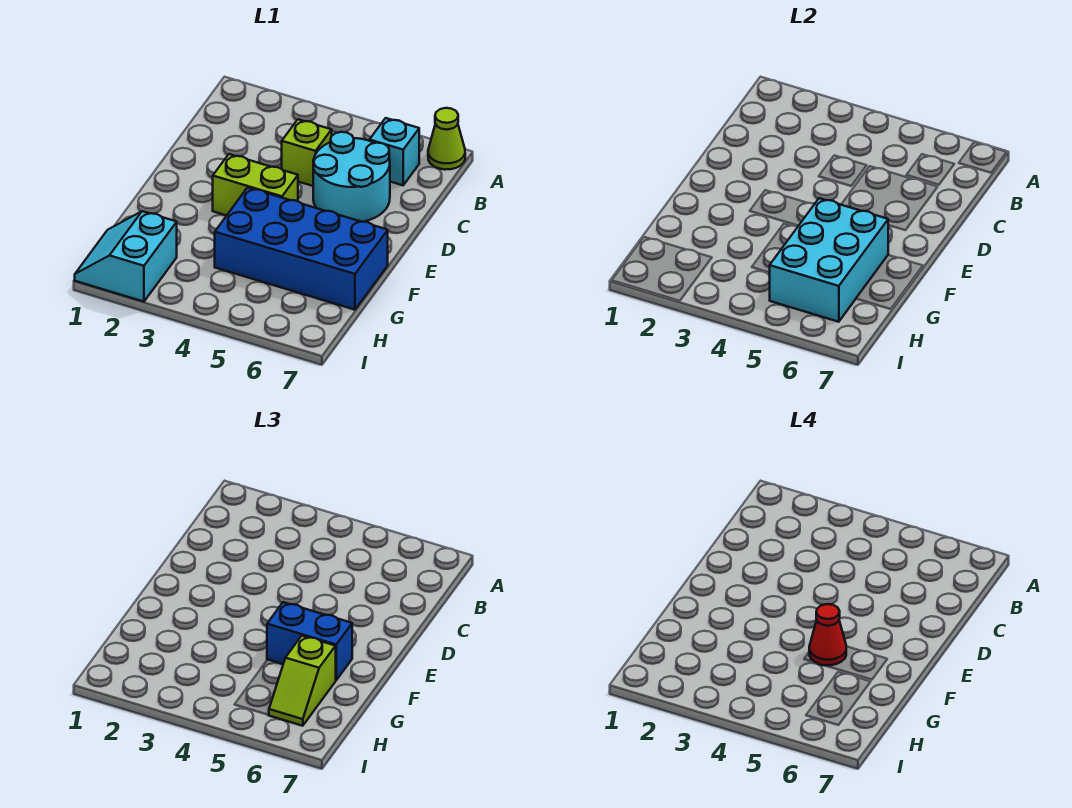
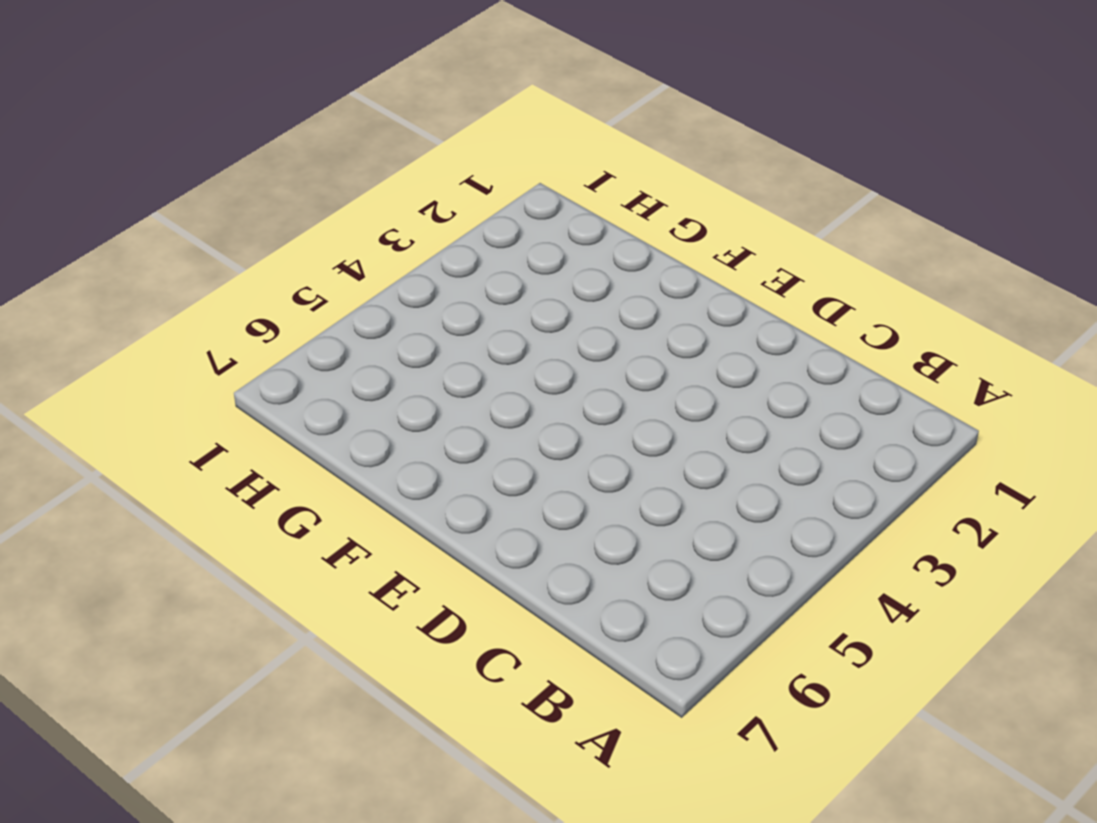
none -> lime cone A7 level 1
none -> cyan brick B6 level 1

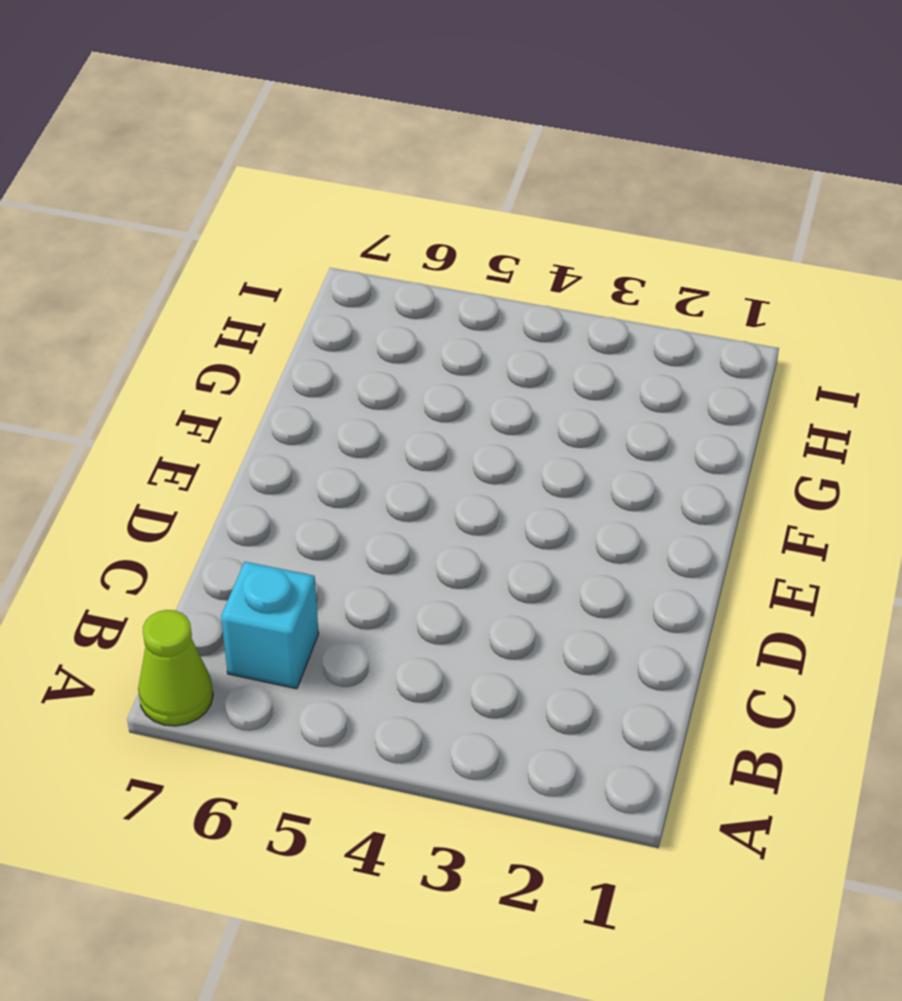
none -> lime brick C4 level 1
none -> cyan round brick C5:D6 level 1

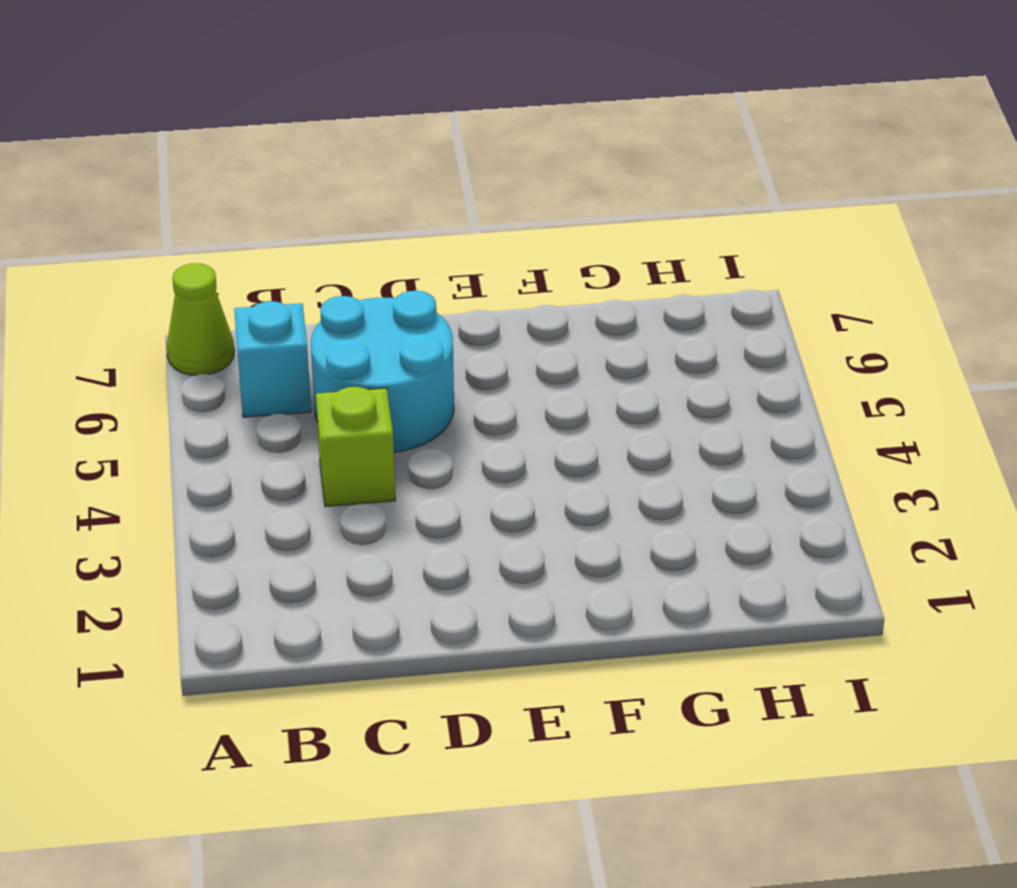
none -> lime brick E3:E4 level 1
none -> blue brick F4:G7 level 1

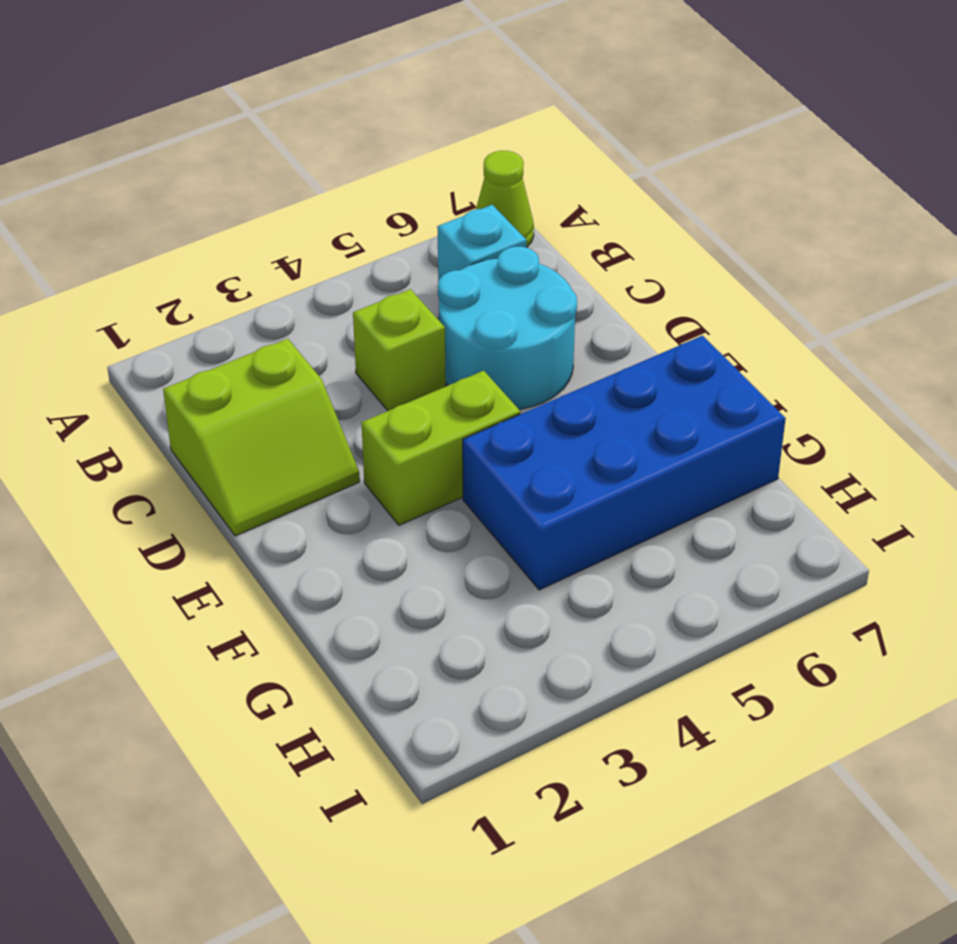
lime slope C1:D2 level 1 top C -> none
none -> cyan slope H1:I2 level 1 top 2
none -> cyan brick F5:H6 level 2

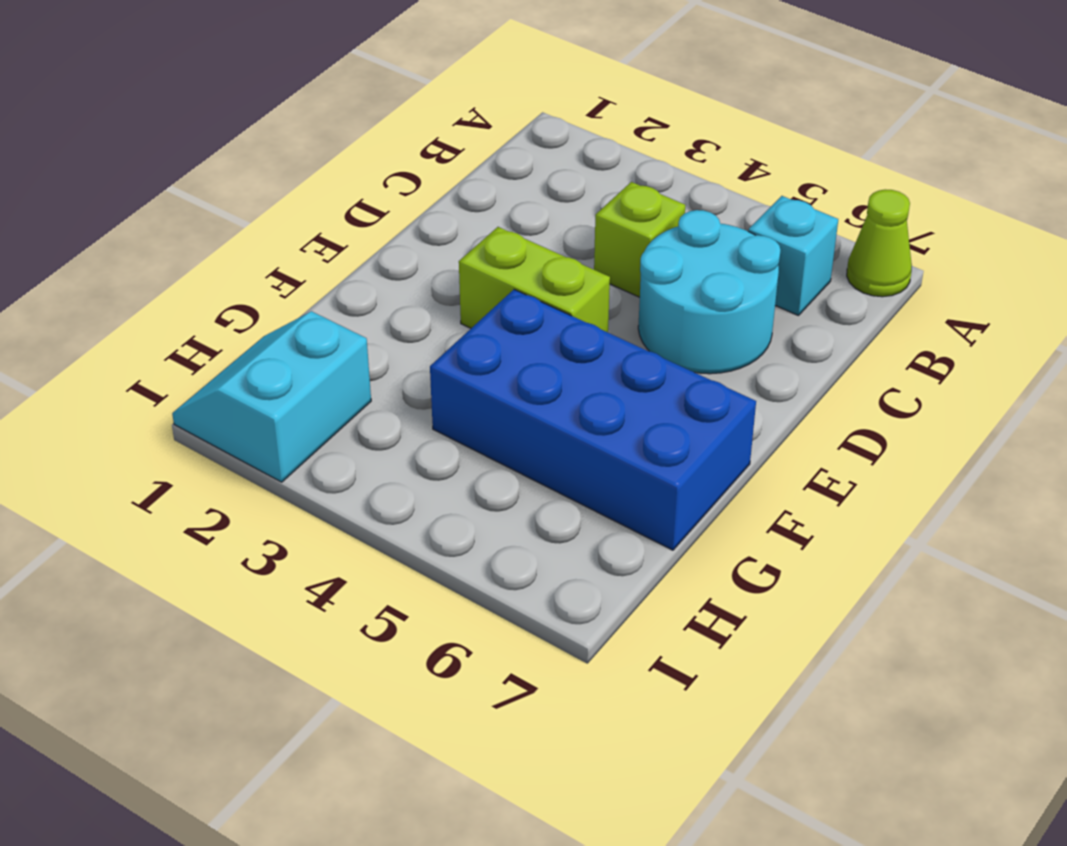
none -> cyan brick F5:H6 level 2
none -> blue brick F5:F6 level 3

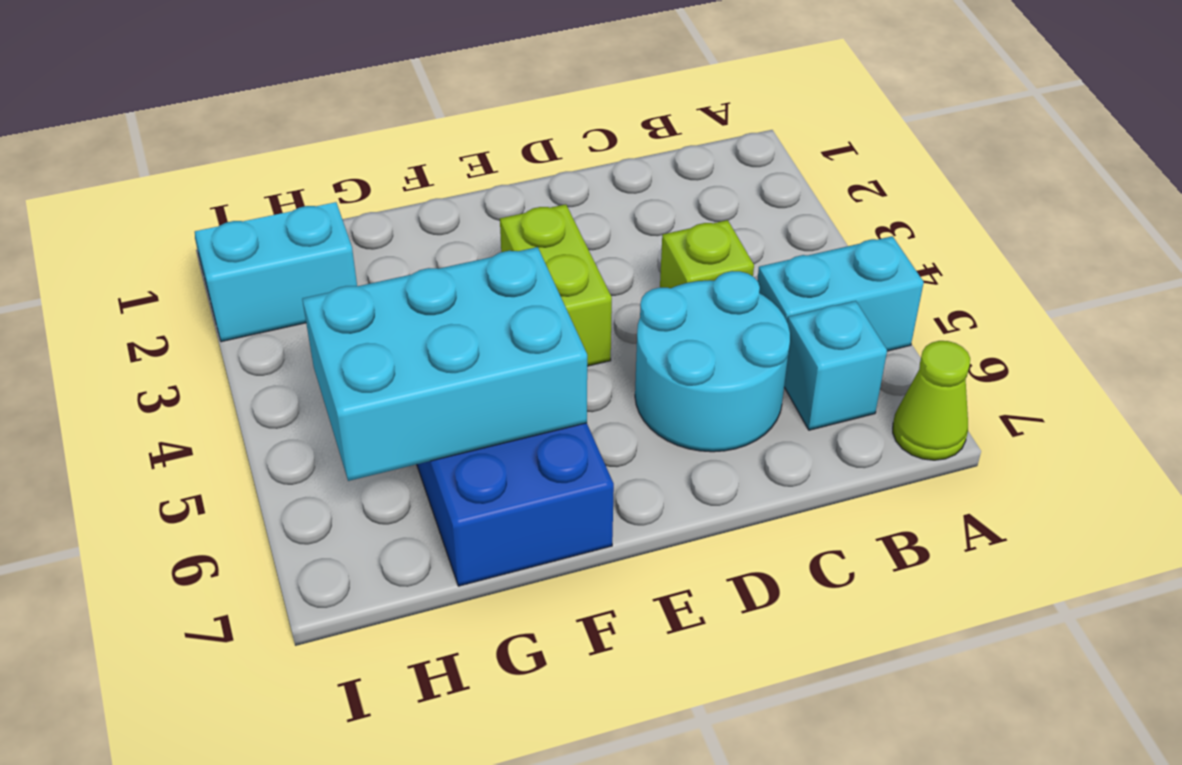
cyan brick A5:B5 level 1 -> none
none -> blue brick F5:F6 level 3
none -> lime slope G6:H6 level 3 top G

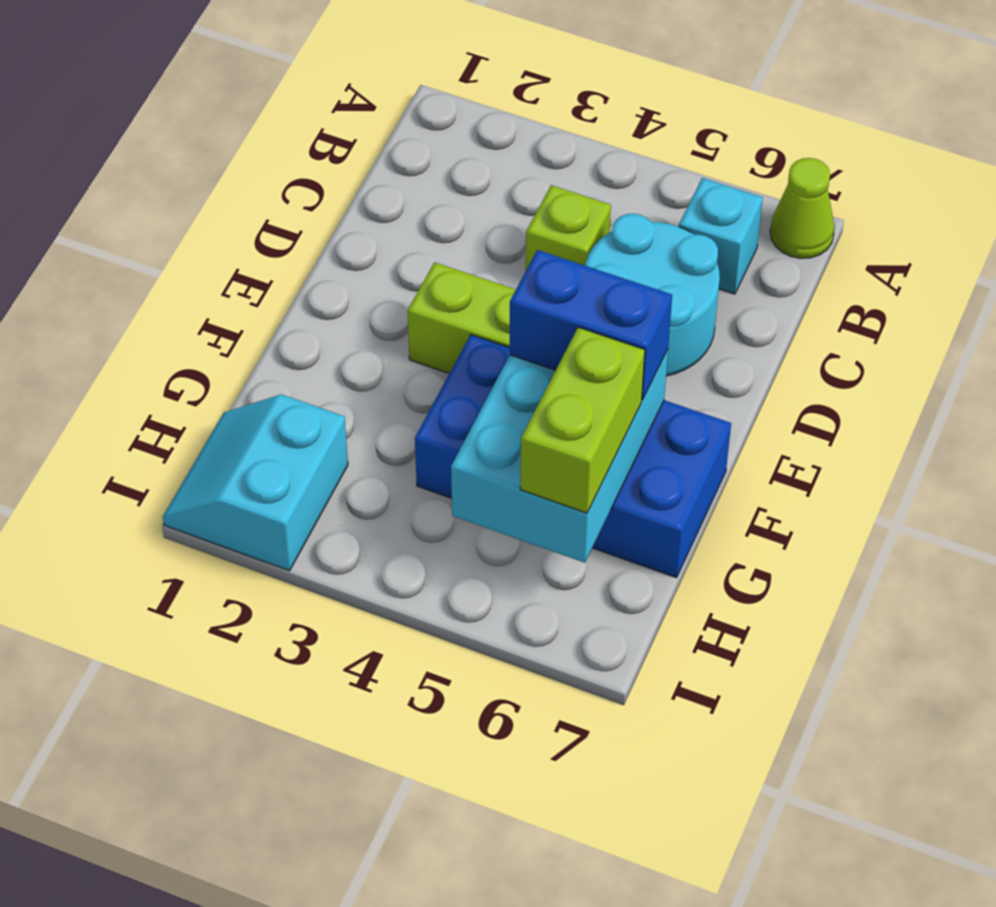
lime brick G6:H6 level 3 -> lime slope G6:H6 level 3 top G
none -> red cone F5 level 4

